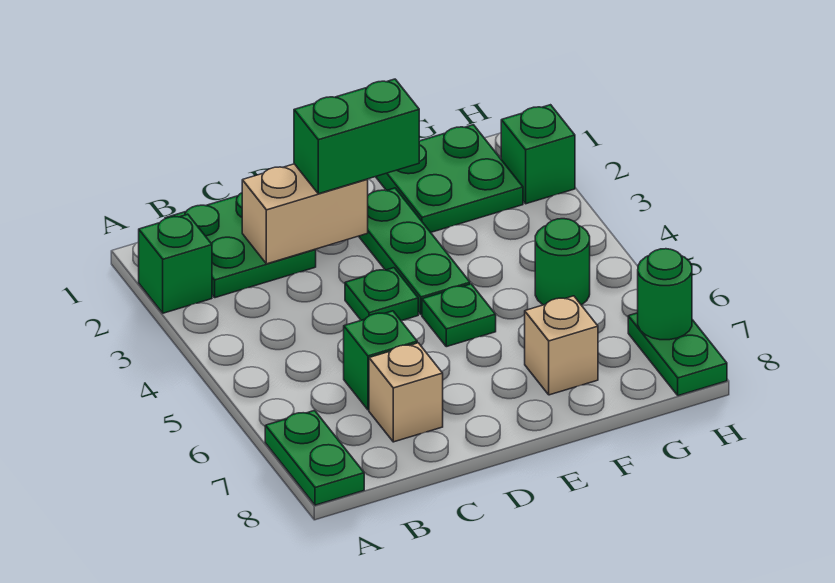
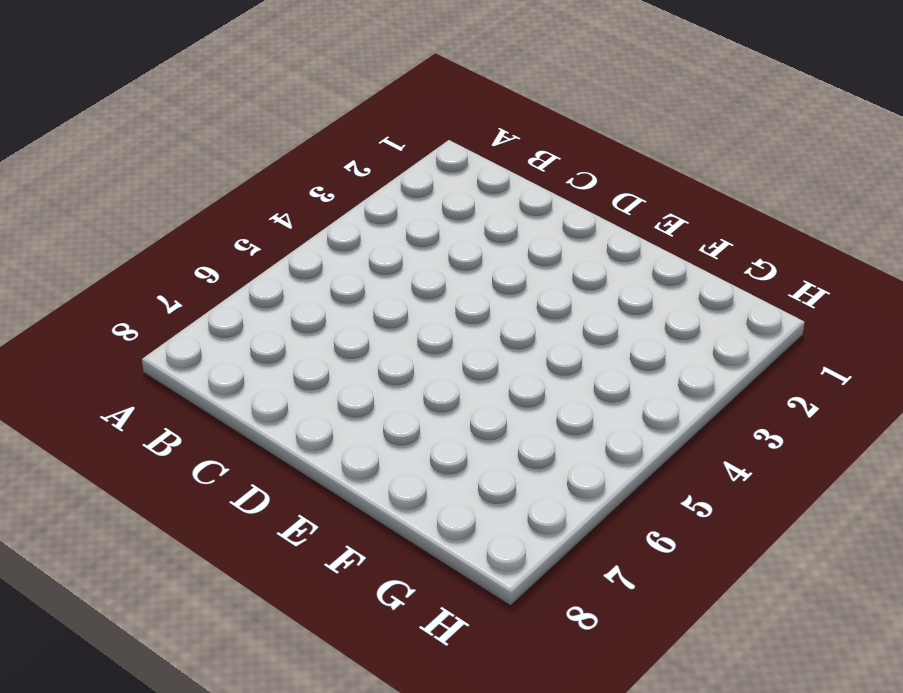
none -> green brick A2 level 1
none -> green plate A7:A8 level 1
none -> green plate B1:C2 level 1

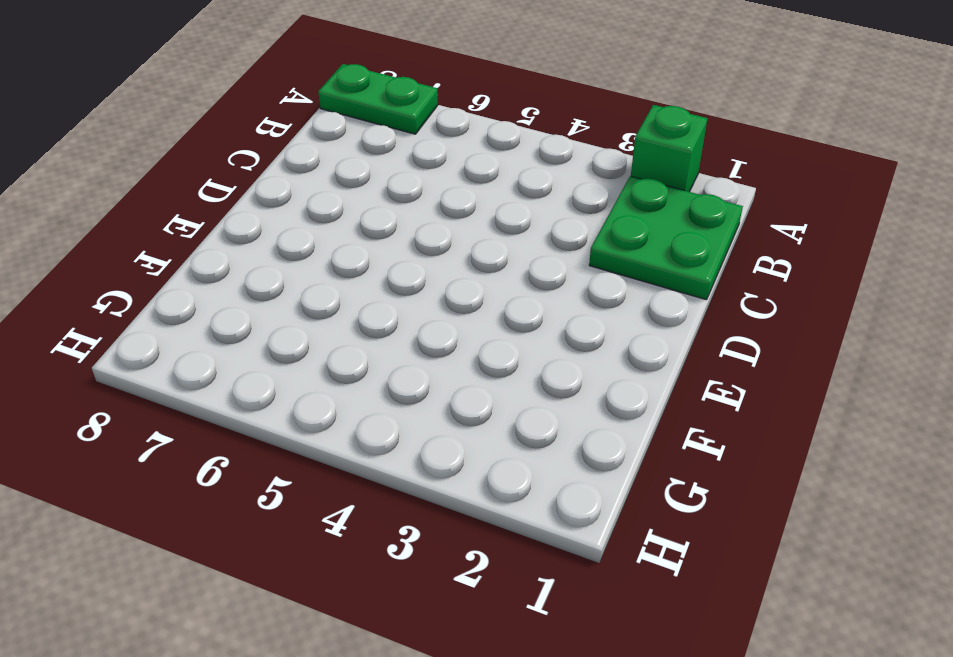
none -> green brick C6 level 1
none -> tan brick C7 level 1
none -> green plate D4 level 1

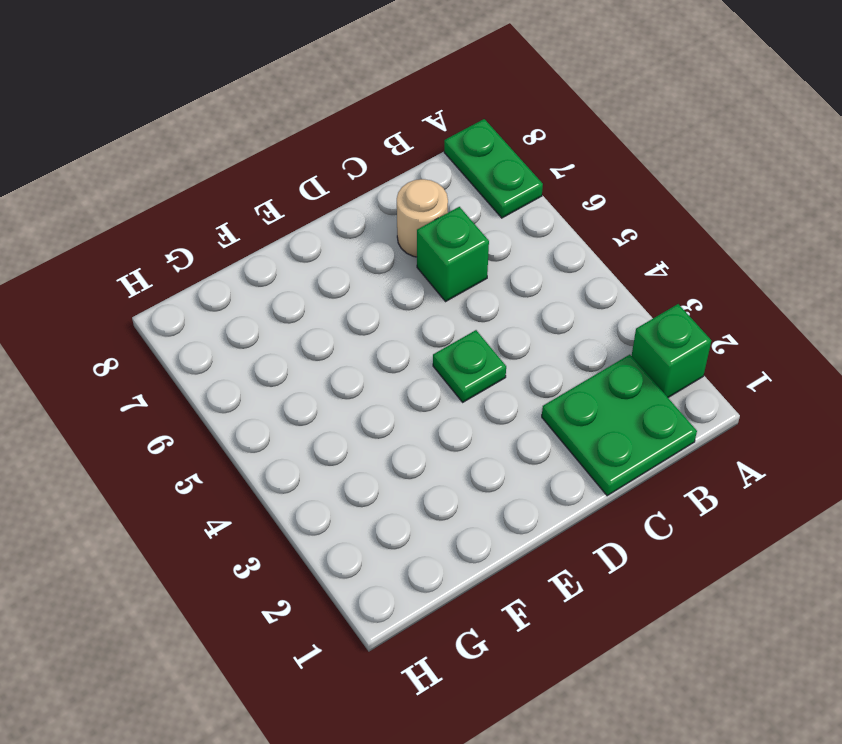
tan round brick C7 level 1 -> tan brick C7 level 1
none -> green plate E2:E4 level 1
none -> green plate E5 level 1
none -> green plate F1:G2 level 1

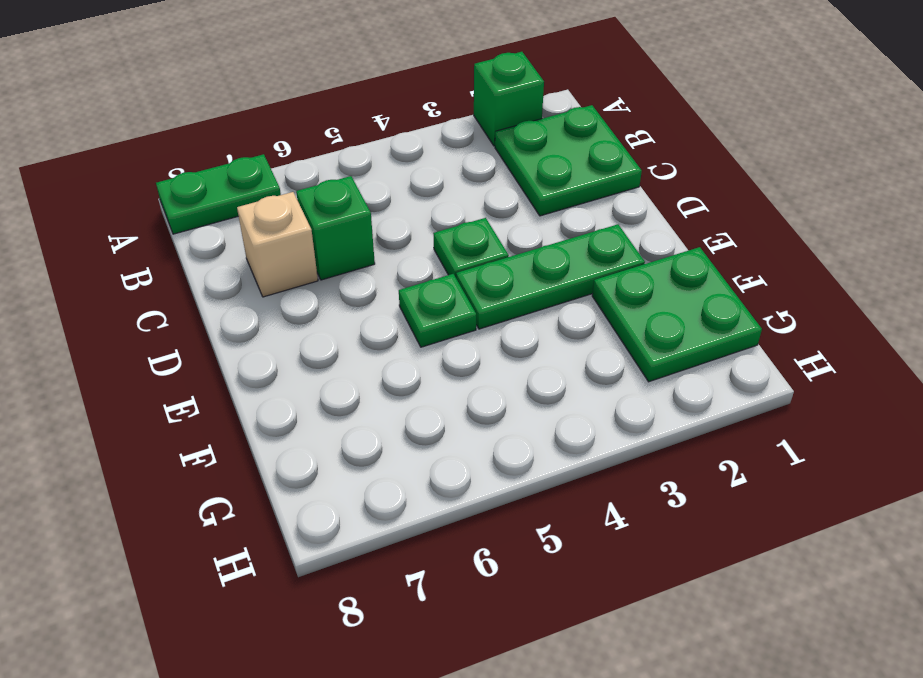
none -> tan brick F7 level 1
none -> green round brick G5 level 1
none -> green brick H2 level 1

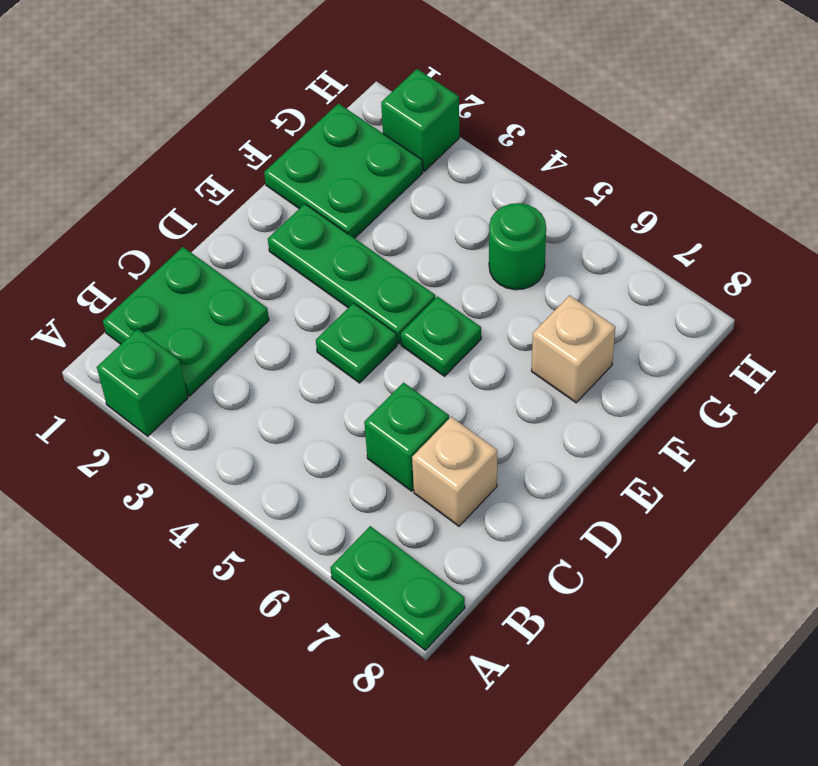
none -> green plate H7:H8 level 1
none -> tan brick C2:D2 level 2
none -> green round brick H7 level 2

